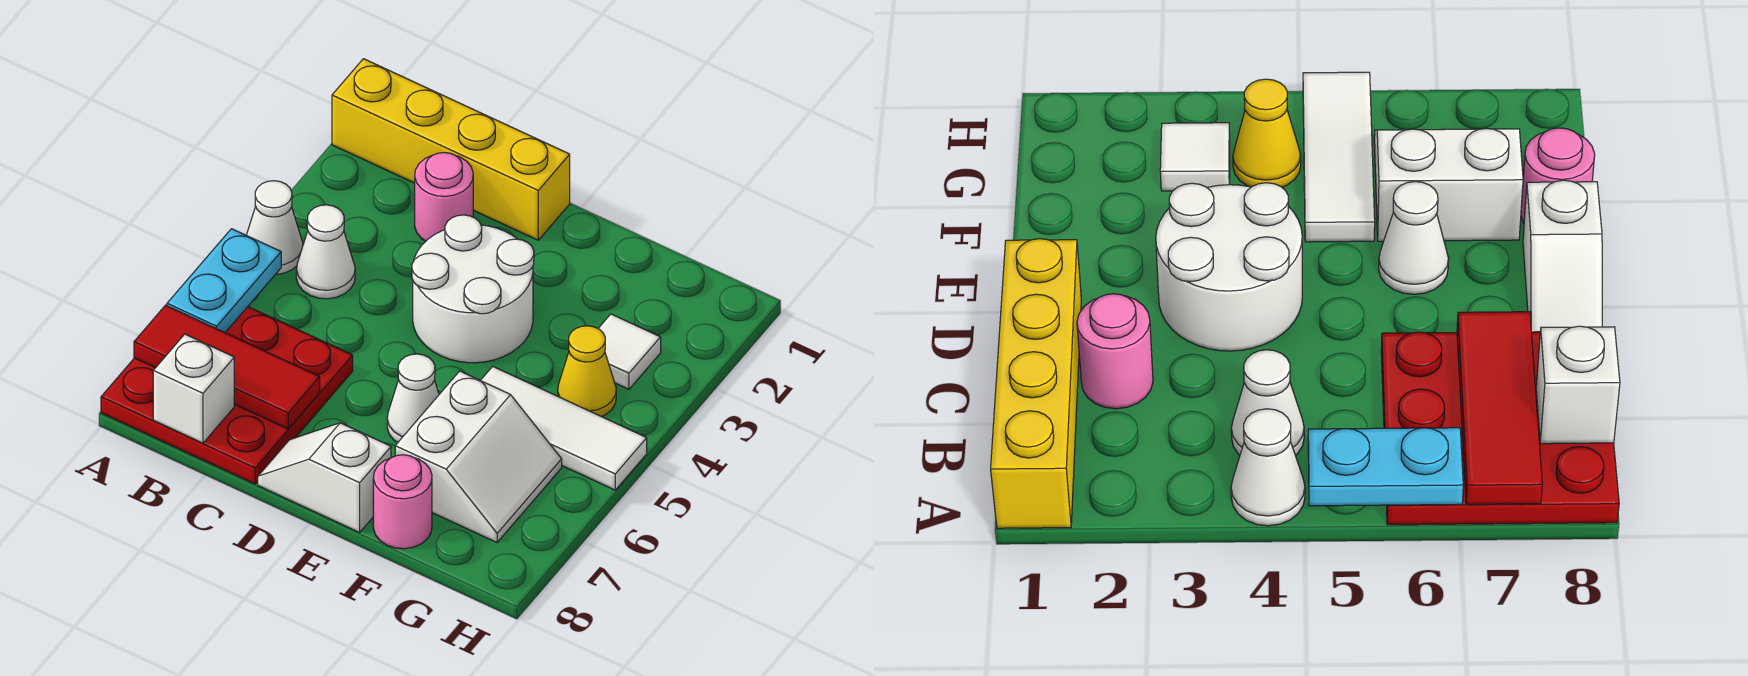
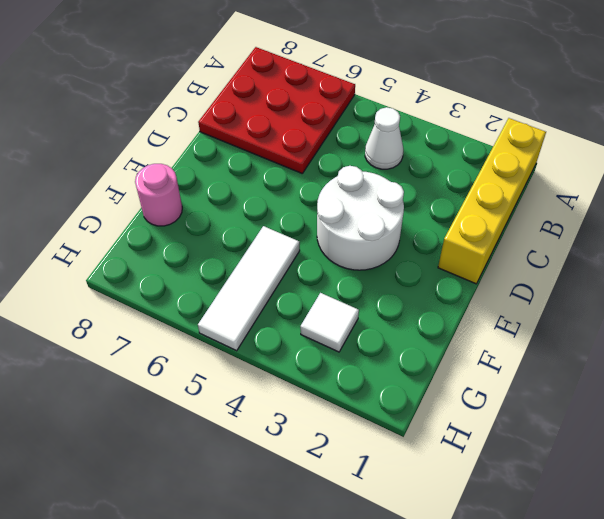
none -> white cone A4 level 1
none -> pink round brick C2 level 1
none -> white slope D8:E8 level 1 top E

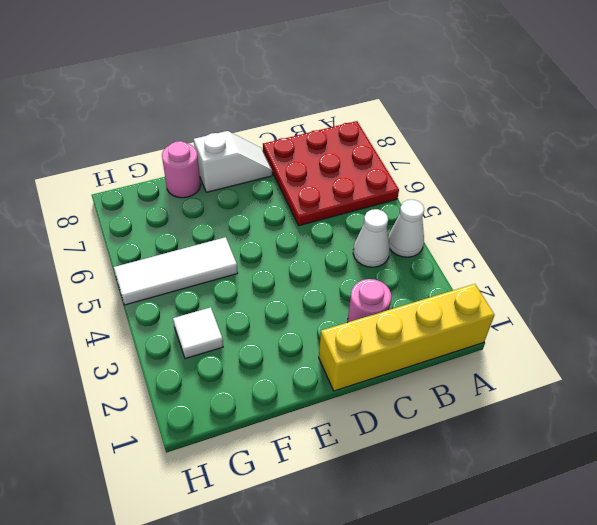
none -> white round brick D3:E4 level 1
none -> white cone E6 level 1
none -> white slope F6:G7 level 1 top F

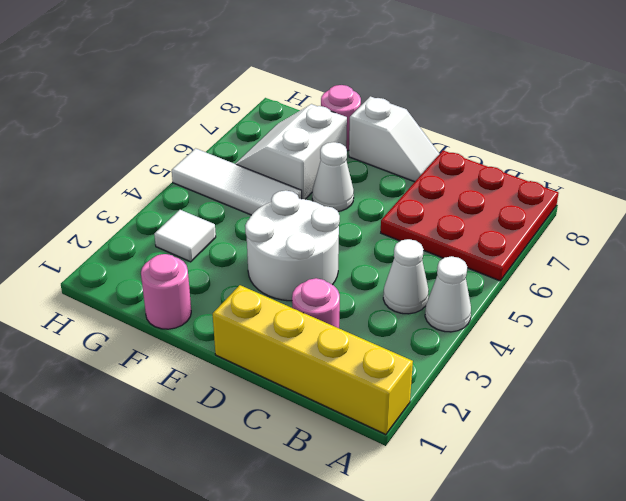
pink round brick F1 level 1 -> none
none -> yellow cone G4 level 1
none -> cyan plate A5:A6 level 2
none -> red tile A7:C7 level 2

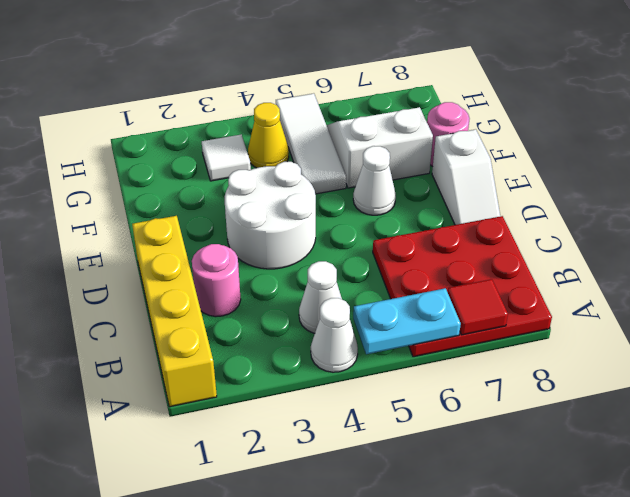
red tile A7 level 2 -> red tile A7:C7 level 2
none -> white brick B8 level 2

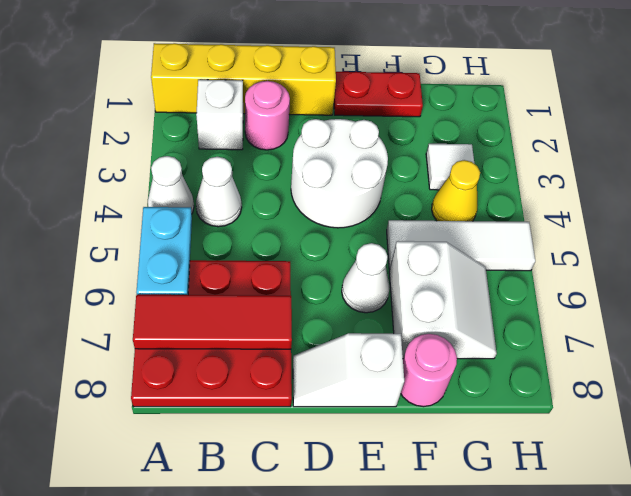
white brick B2 level 1 -> white brick B8 level 2
red plate E1:F1 level 1 -> none

